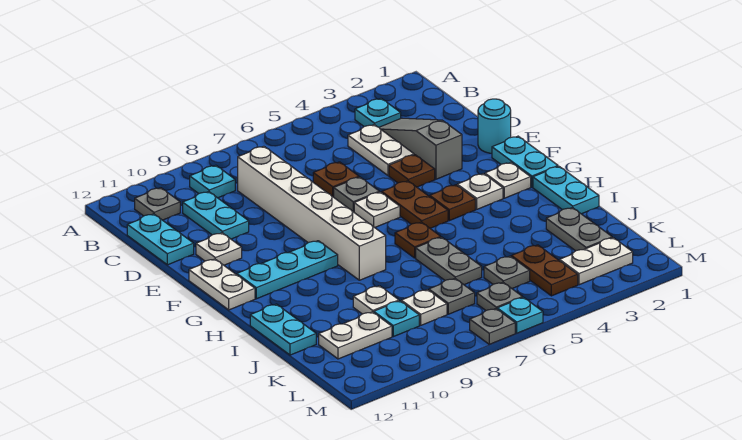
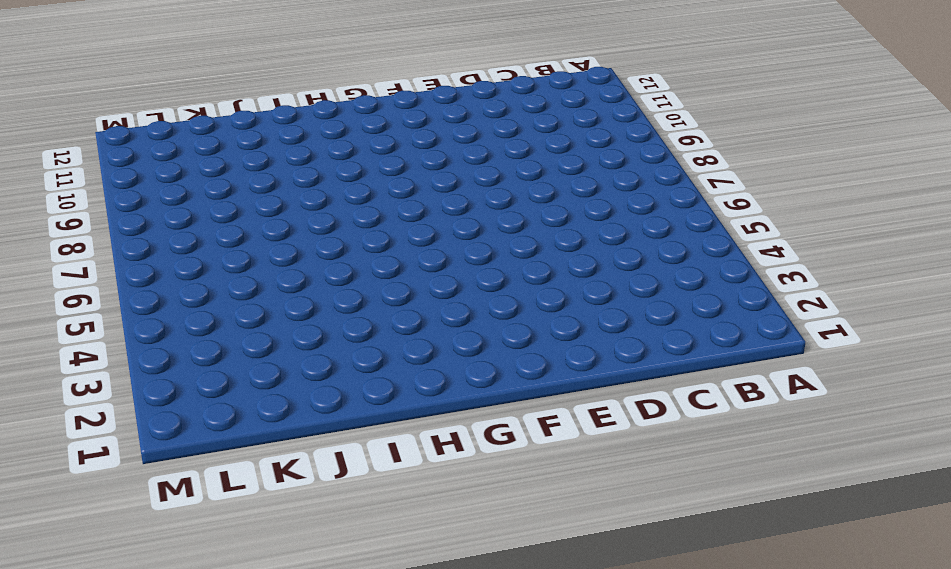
none -> cyan plate B3 level 1
none -> cyan plate B9 level 1
none -> grey plate B11 level 1
none -> grey slope C3:E3 level 1 top E

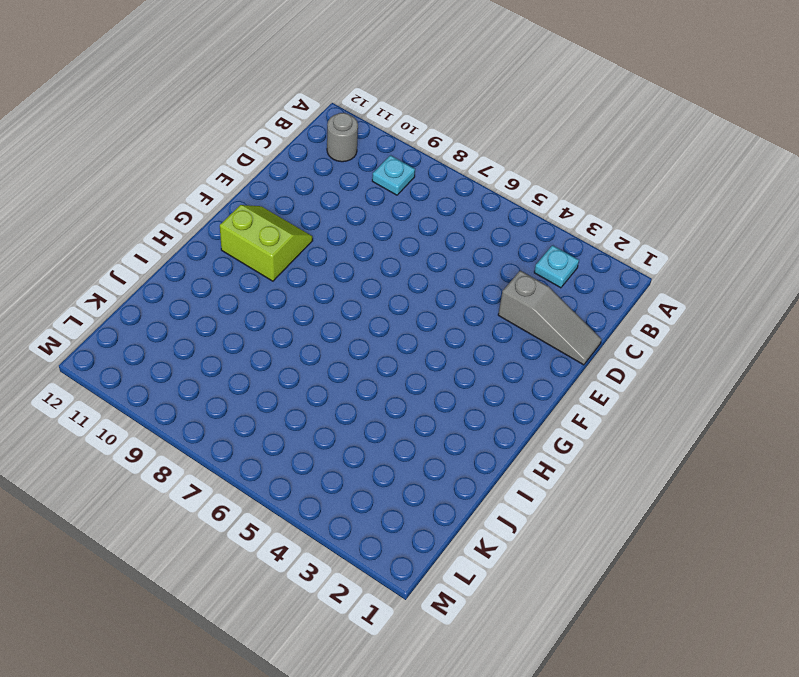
grey round brick B11 level 1 -> grey plate B11 level 1
grey slope D1:D3 level 1 top 3 -> grey slope C3:E3 level 1 top E
lime slope F10:G11 level 1 top G -> cyan plate G9:G11 level 1
none -> white plate C4:D4 level 1
none -> white brick C8:H8 level 1
none -> cyan plate C10:D10 level 1
none -> cyan plate C12:D12 level 1

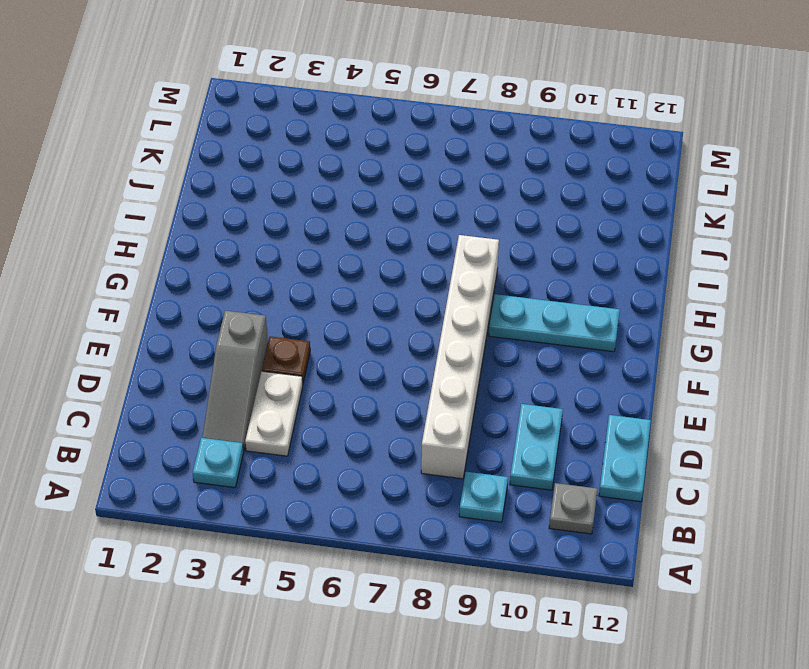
none -> brown plate D6 level 1
none -> cyan round brick E1 level 1
none -> grey plate E6 level 1
none -> white plate E11 level 1

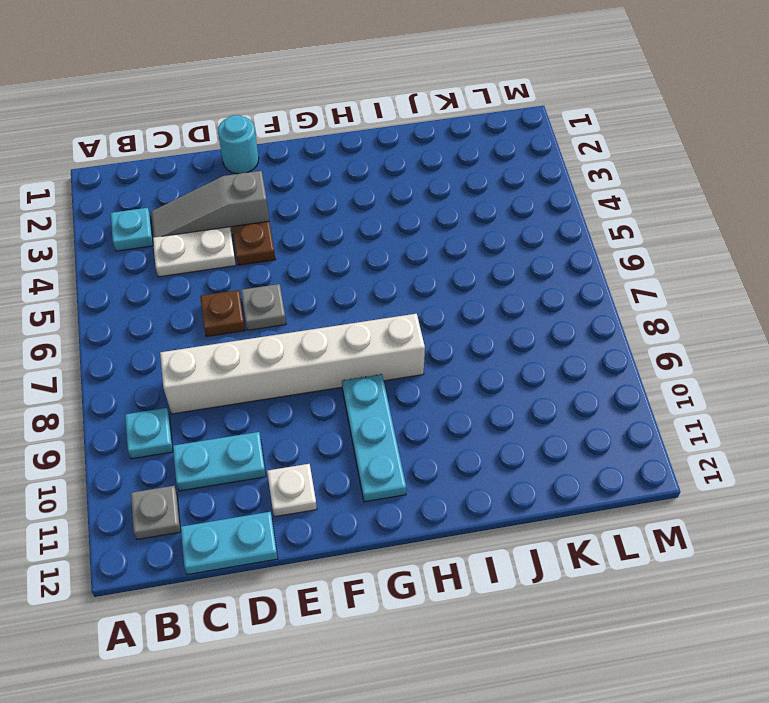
none -> cyan plate F1:G1 level 1
none -> brown plate F5:G5 level 1
none -> white plate F6 level 1
none -> white plate F12:G12 level 1

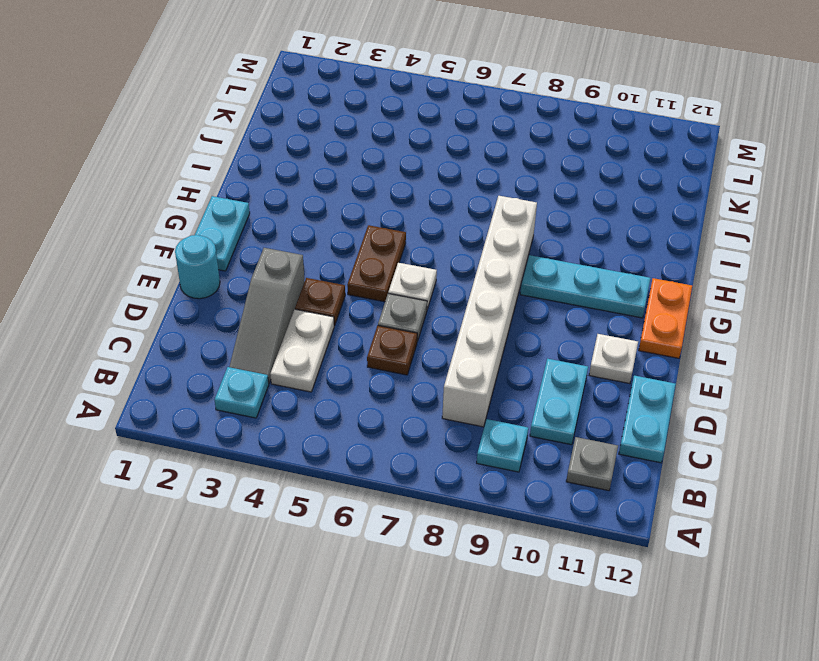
orange plate F12:G12 level 1 -> white plate F12:G12 level 1
none -> white plate G2 level 1
none -> white plate G3 level 1
none -> brown plate G4 level 1
none -> cyan plate H1:I1 level 1

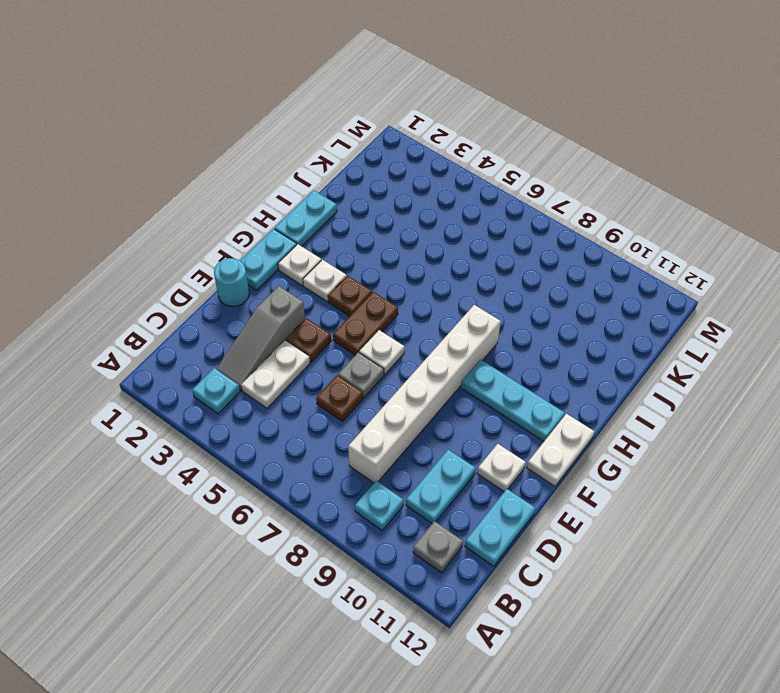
none -> brown plate H6 level 1
none -> grey plate I6:J6 level 1
none -> cyan plate I12:J12 level 1
none -> grey plate J2:K2 level 1

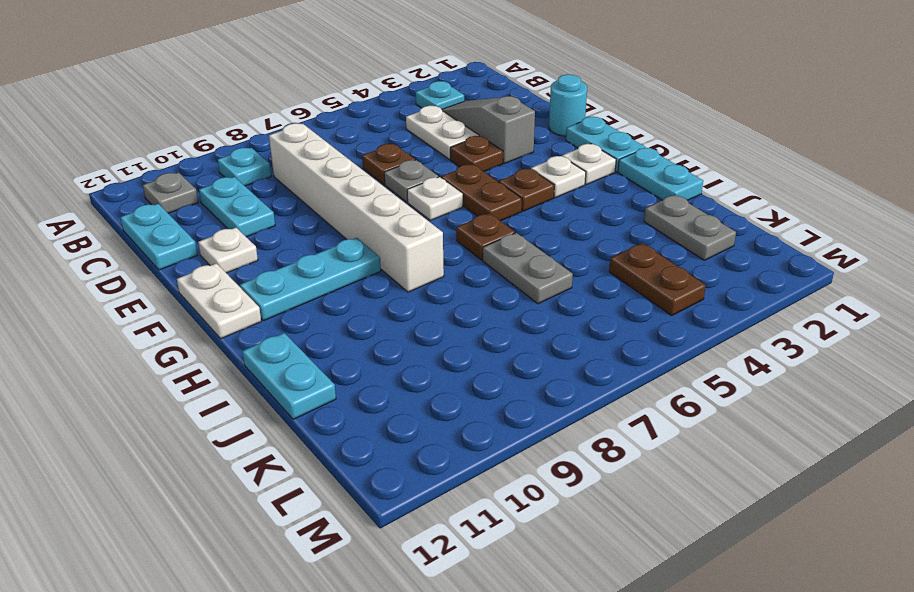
none -> white plate J9 level 1
none -> grey plate K5 level 1
none -> grey plate K7 level 1
none -> white plate K8 level 1

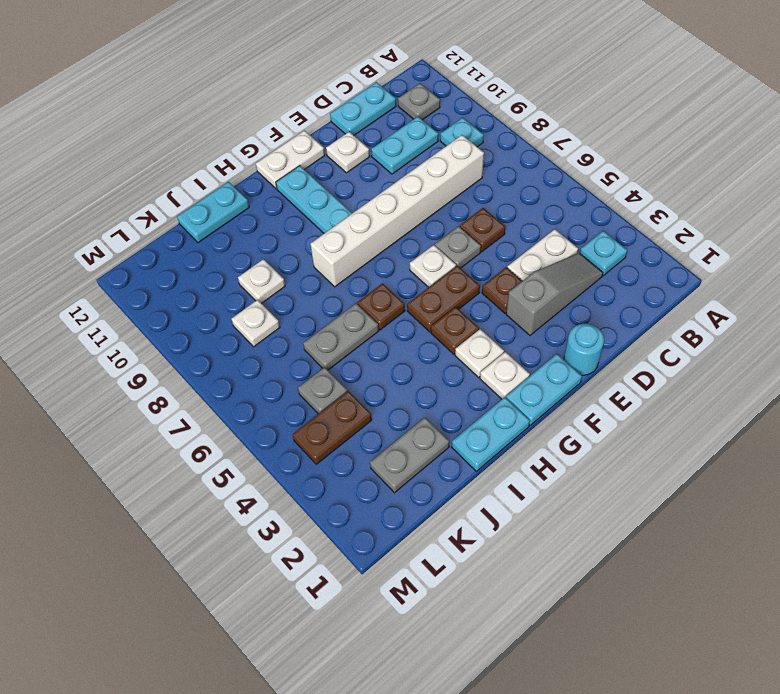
none -> grey plate K7 level 1
none -> cyan plate K9 level 1
none -> white plate K10:K11 level 1
none -> white plate L2:L3 level 1

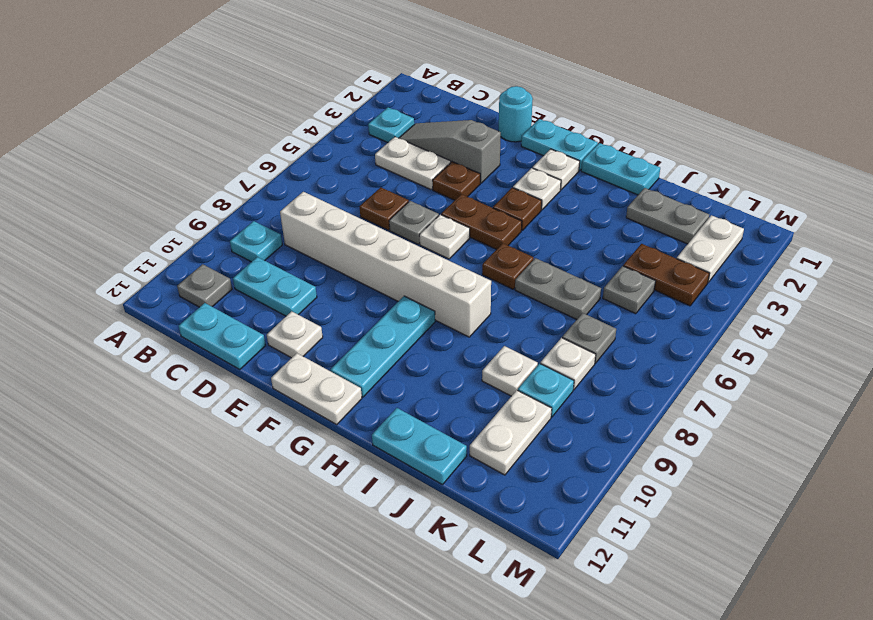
none -> grey plate L6 level 1
none -> cyan plate M6 level 1
none -> grey plate M7 level 1

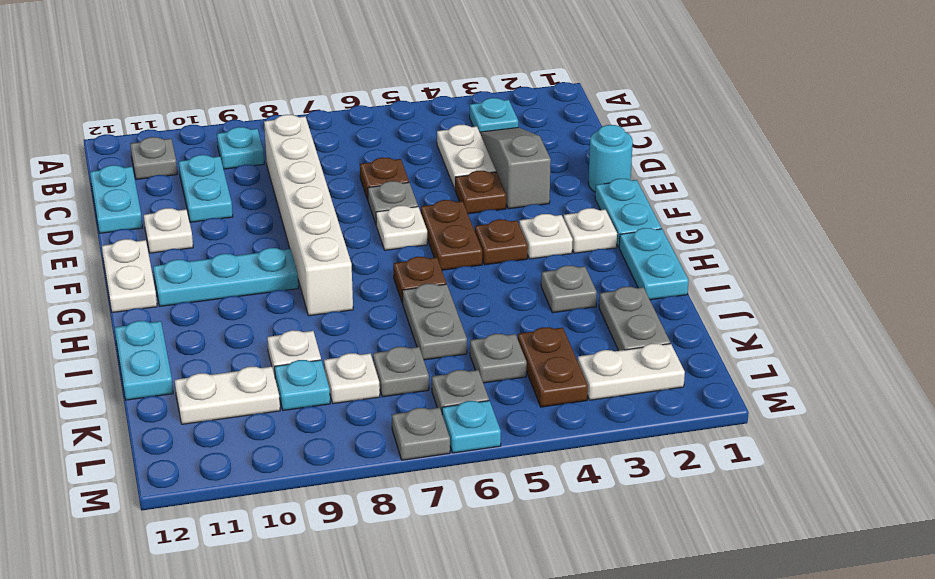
grey plate I3 level 1 -> none

